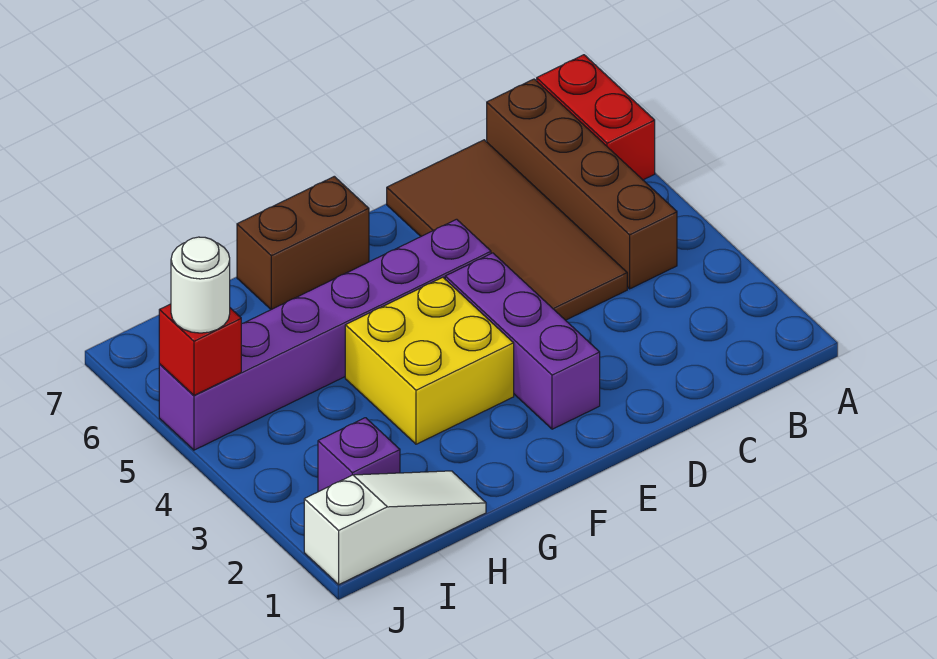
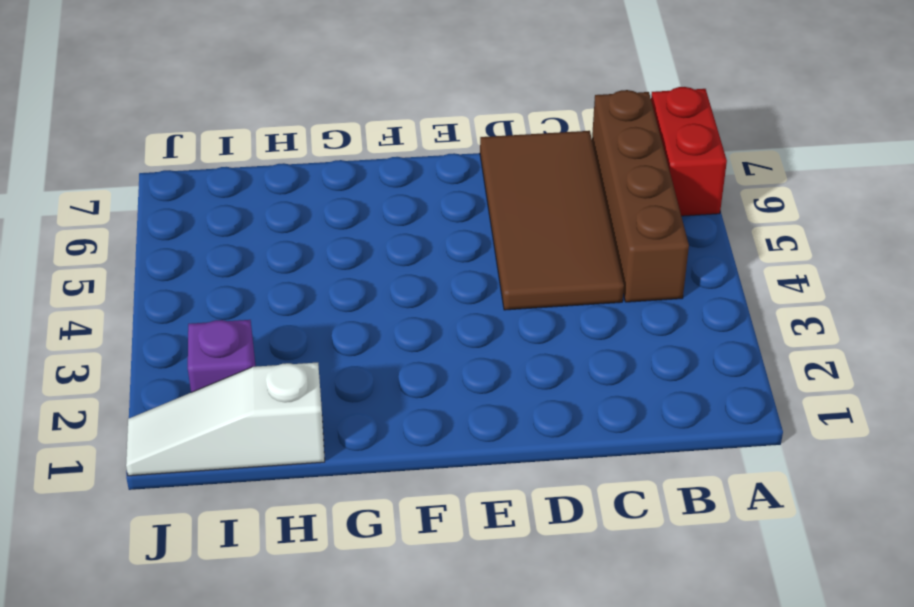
white slope H1:J1 level 1 top H -> white slope H1:J1 level 1 top J
none -> purple brick E2:E4 level 1
none -> purple brick E5:J5 level 1

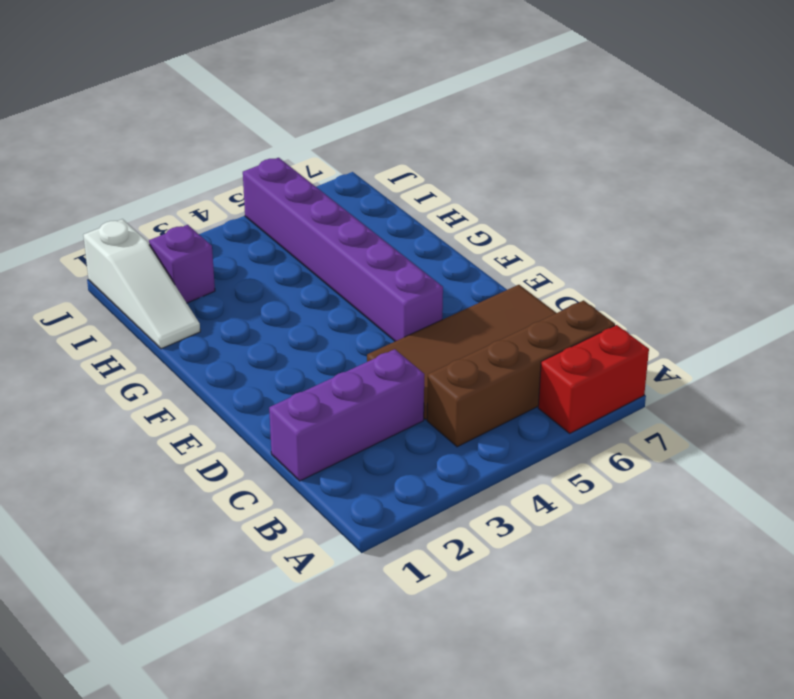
purple brick C1:C3 level 1 -> purple brick E2:E4 level 1
none -> yellow brick F3:G4 level 1
none -> brown brick F7:G7 level 1

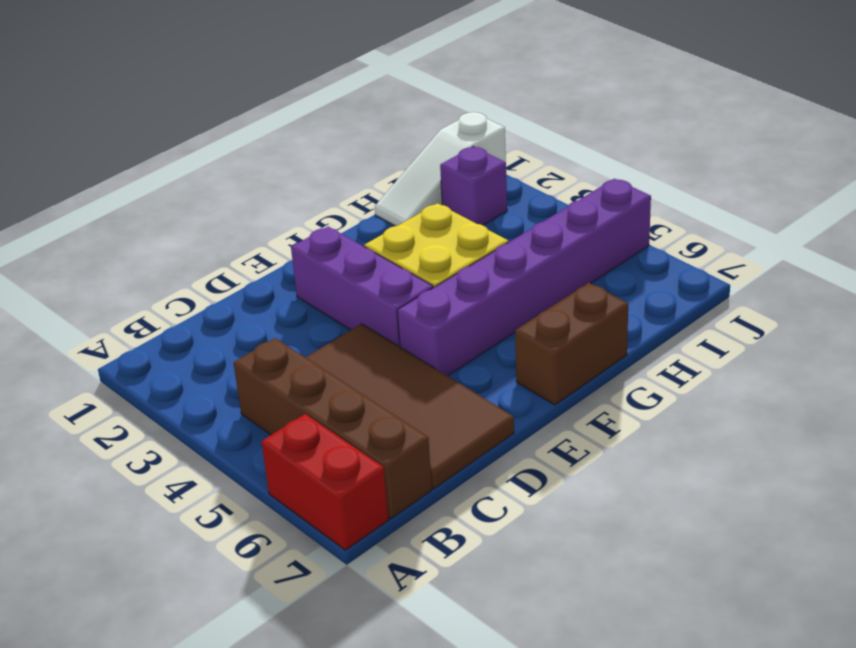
none -> red brick J5 level 2
none -> white round brick J5 level 3

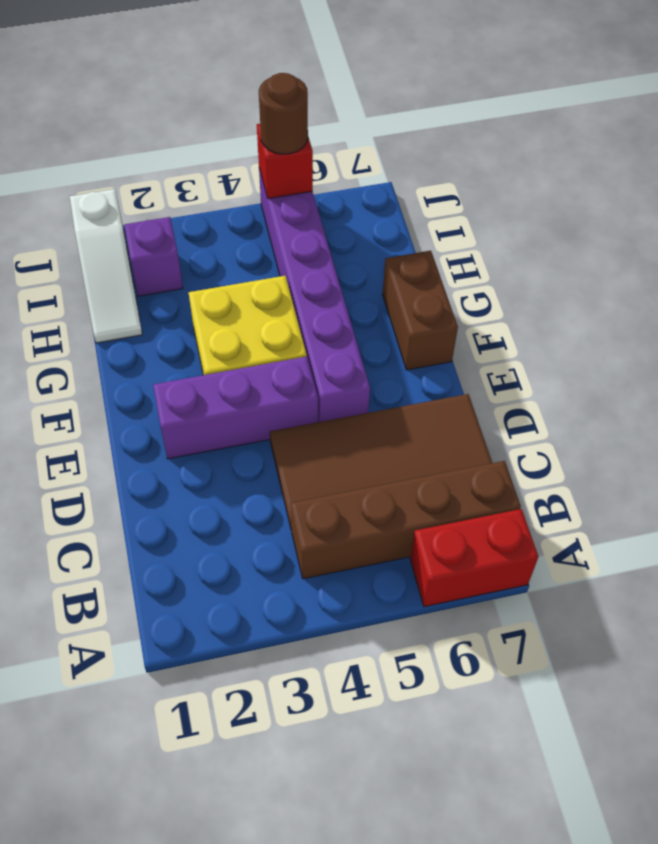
brown round brick J5 level 3 -> white round brick J5 level 3

